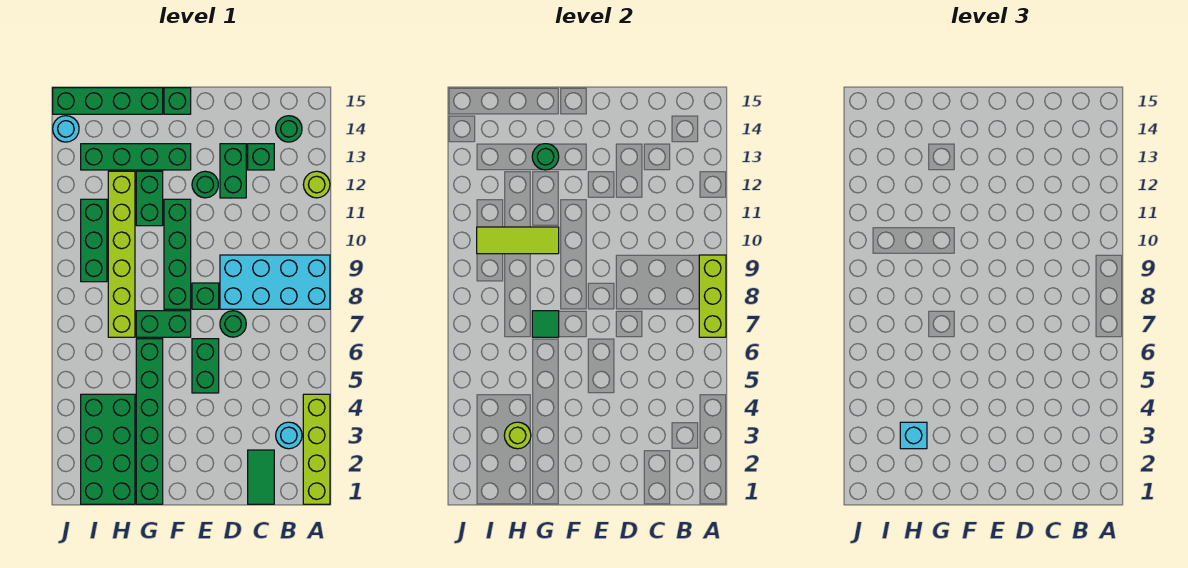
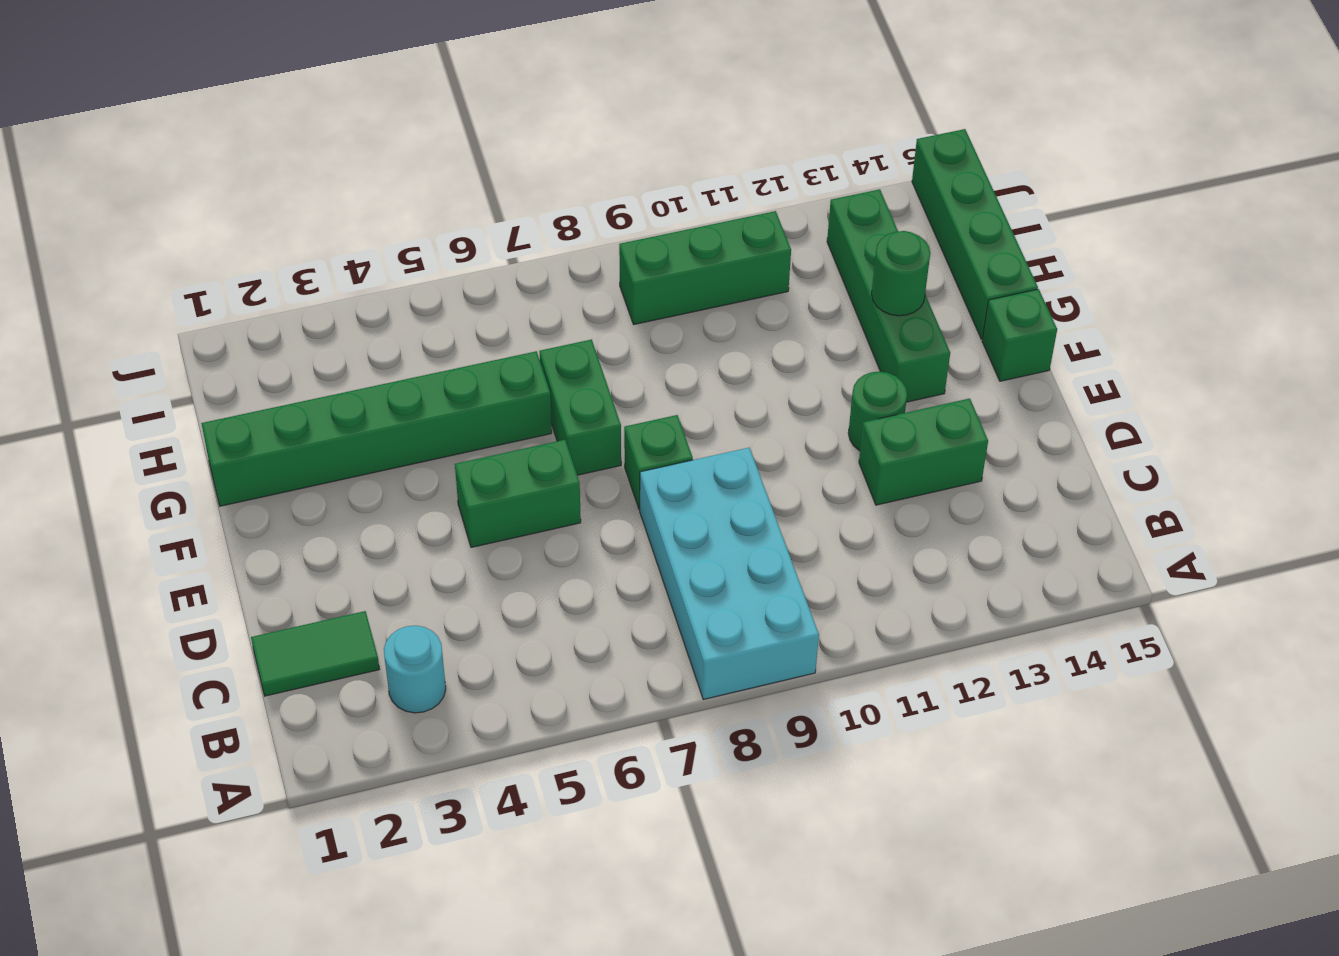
none -> lime brick A1:A4 level 1
none -> lime round brick A12 level 1
none -> green round brick B14 level 1

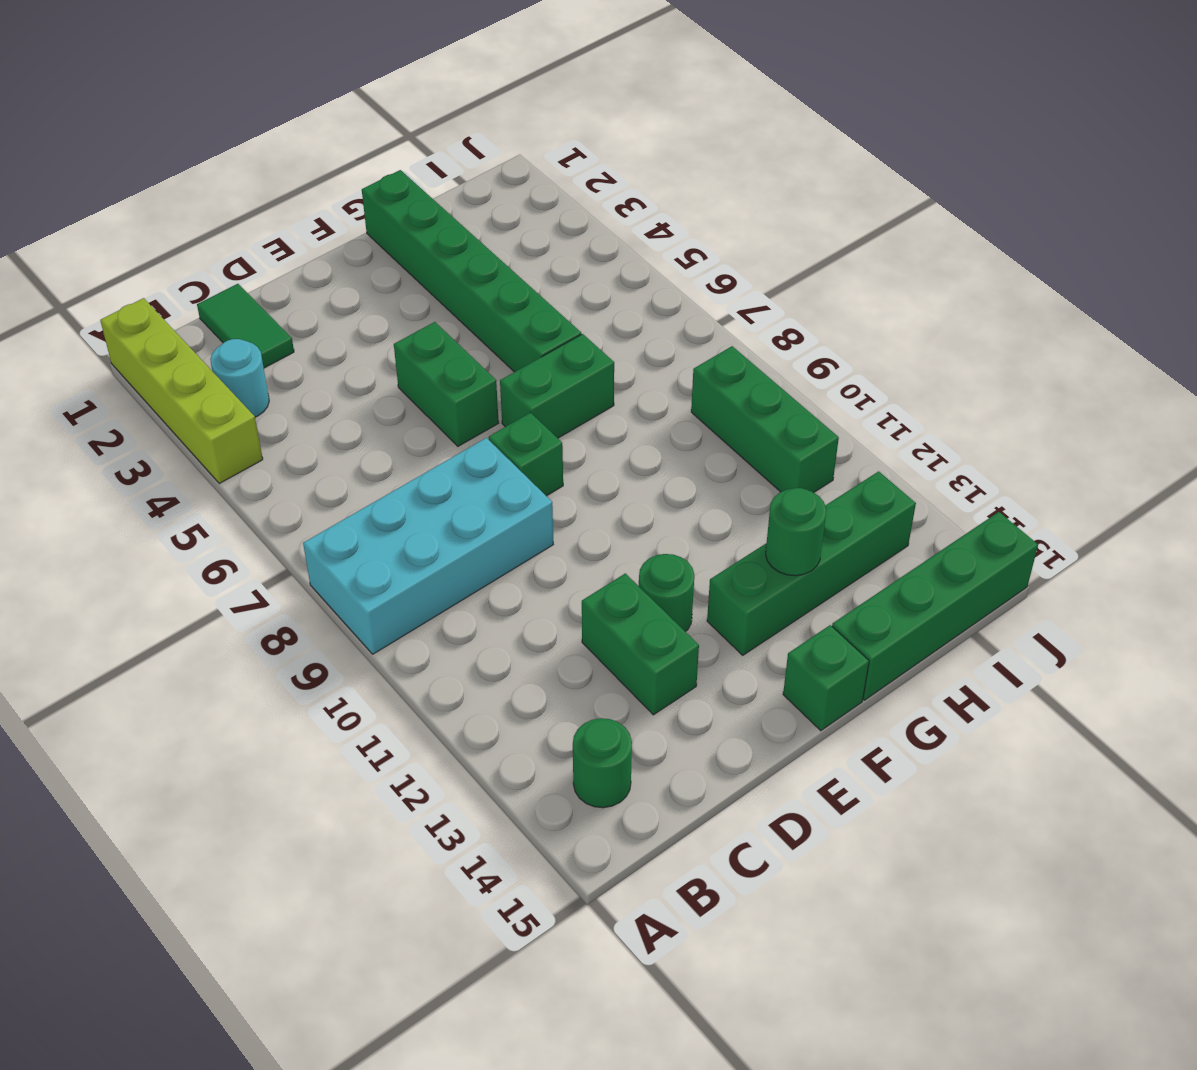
none -> lime round brick A12 level 1
none -> green brick C13 level 1
none -> green round brick D7 level 1

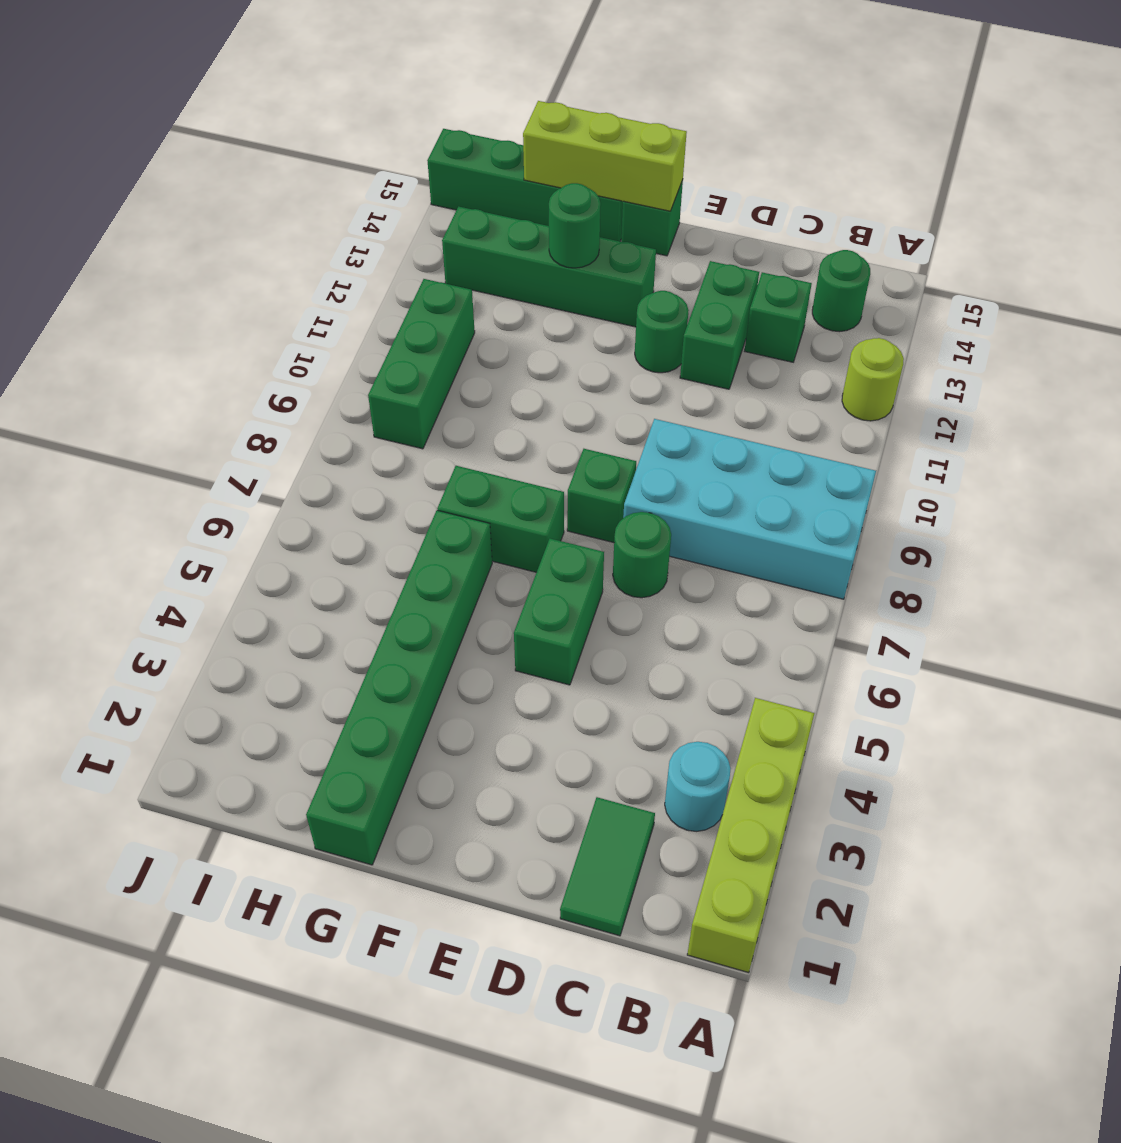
lime brick F15:H15 level 2 -> lime brick A7:A9 level 2
none -> green brick F8:F11 level 1
none -> green brick G11:G12 level 1
none -> green brick H1:I4 level 1

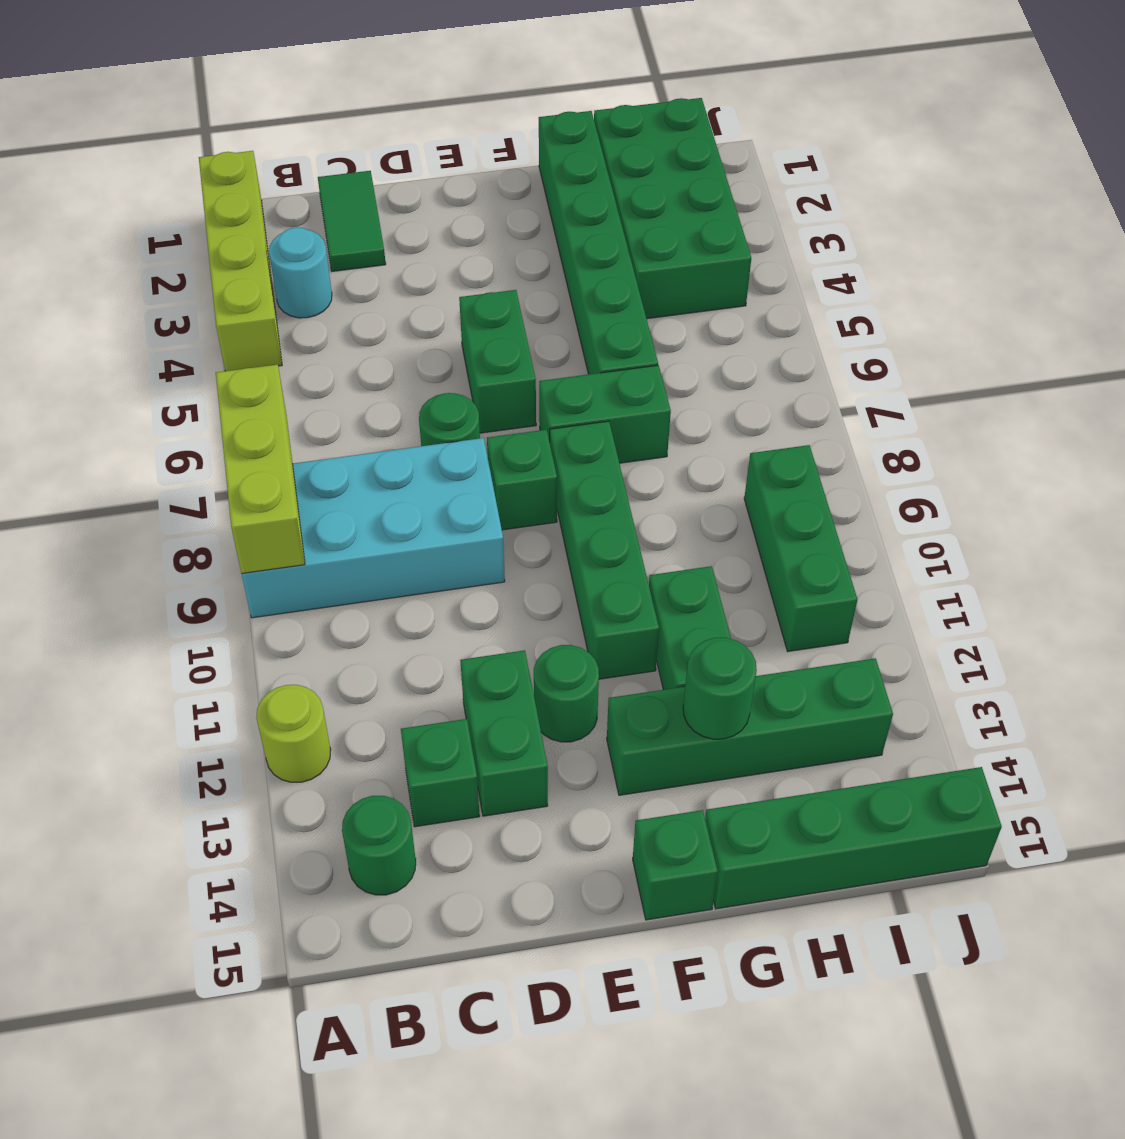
none -> lime brick H7:H12 level 1
none -> cyan round brick J14 level 1
none -> green tile G7 level 2

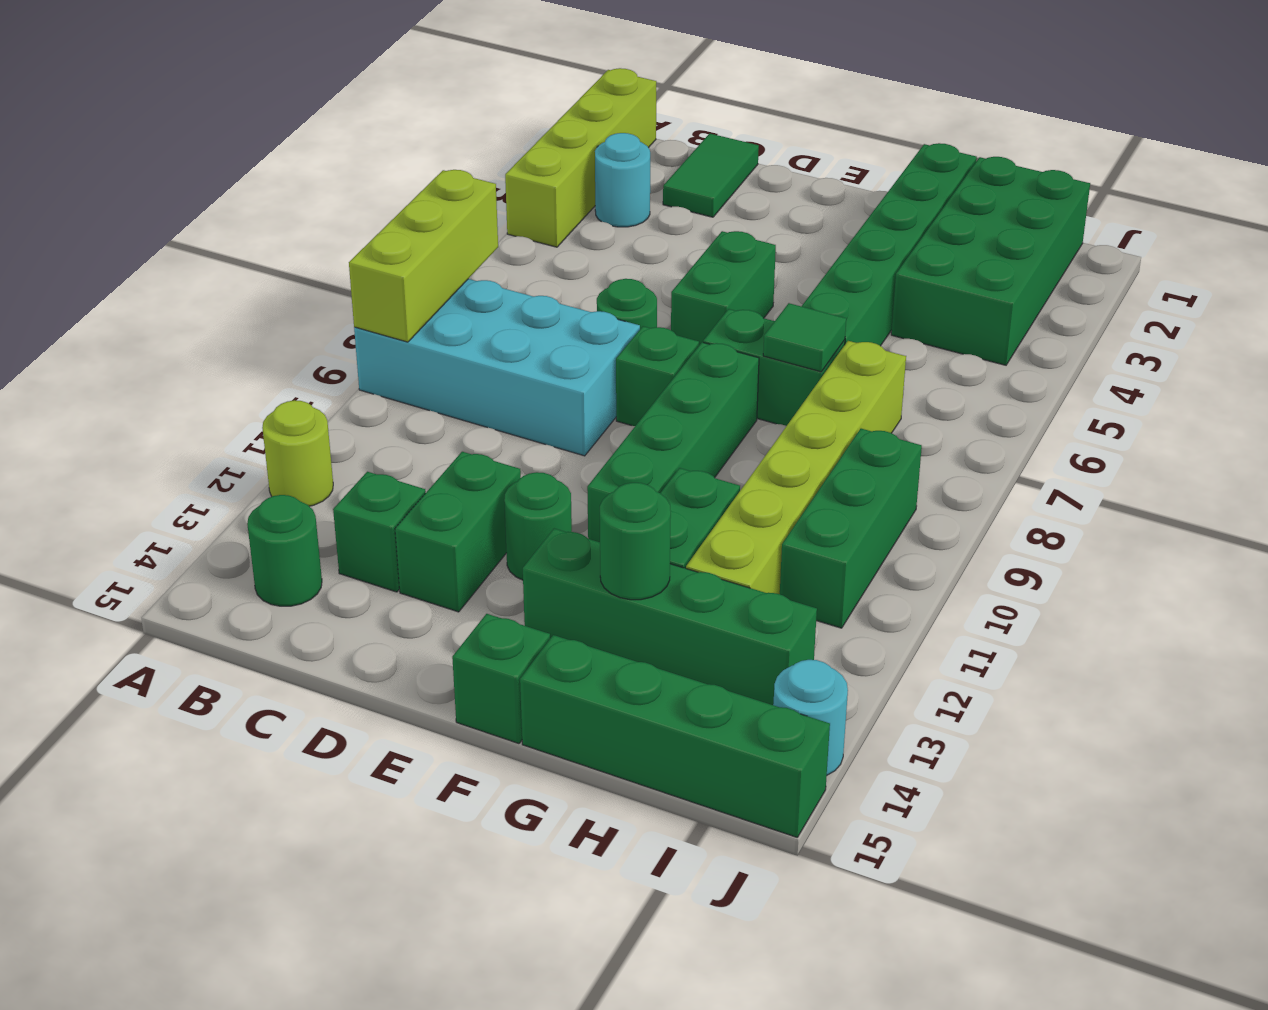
none -> lime tile G10:I10 level 2
none -> lime round brick H3 level 2
none -> cyan brick H3 level 3

